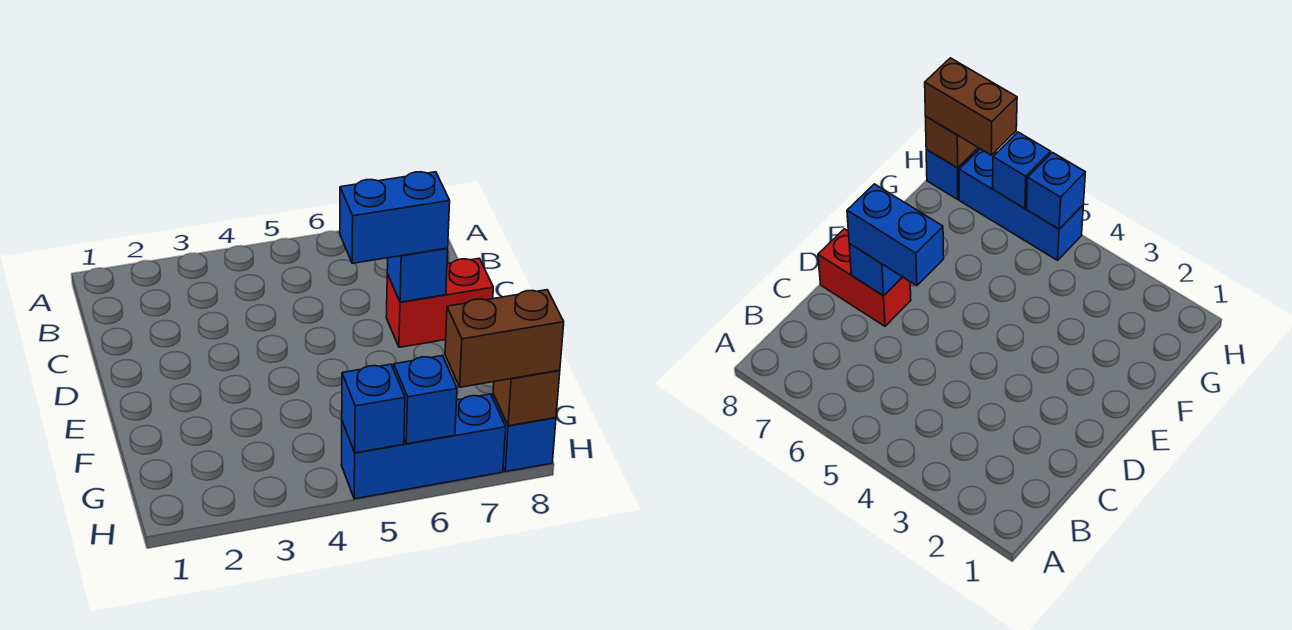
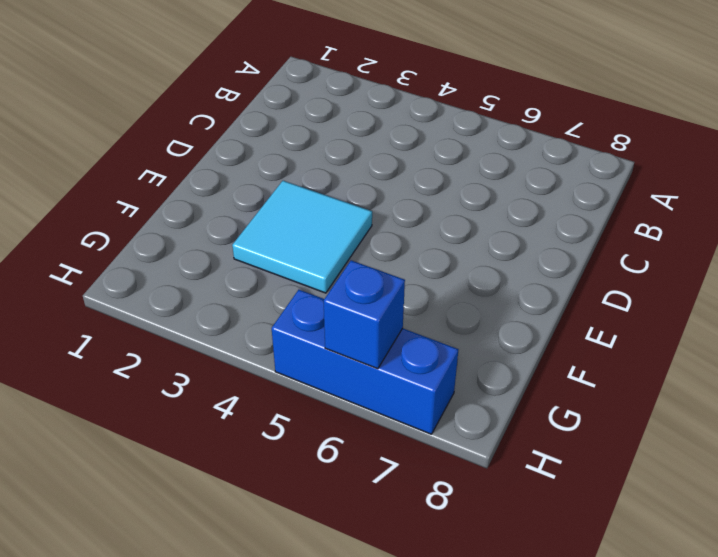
cyan tile E3:F4 level 1 -> none
none -> red brick D7:D8 level 1
none -> blue brick H8 level 1

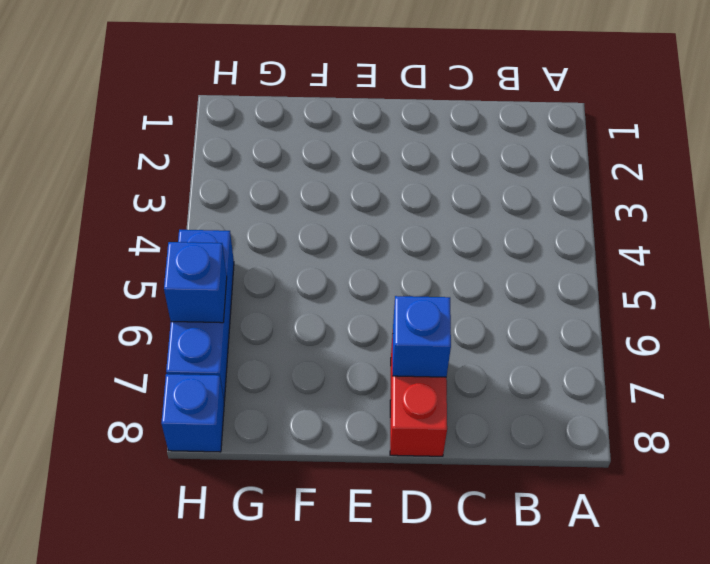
none -> blue brick H5 level 2
none -> brown brick H8 level 2

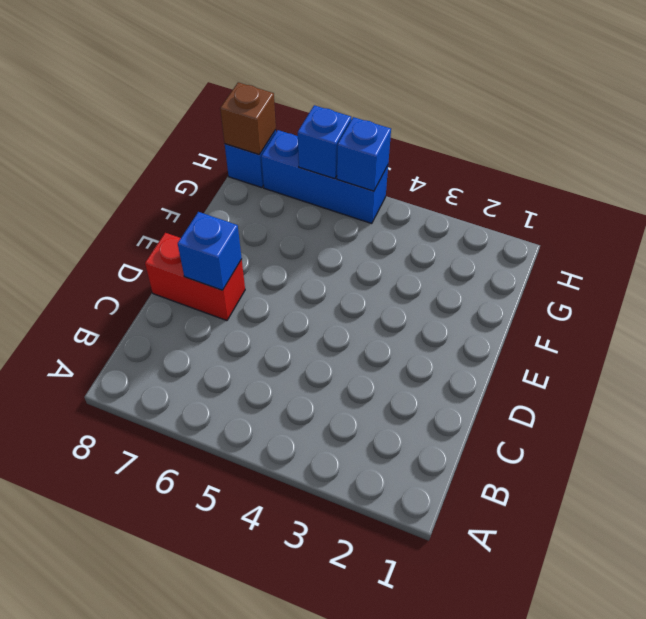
none -> blue brick D6:D7 level 3
none -> brown brick H7:H8 level 3

